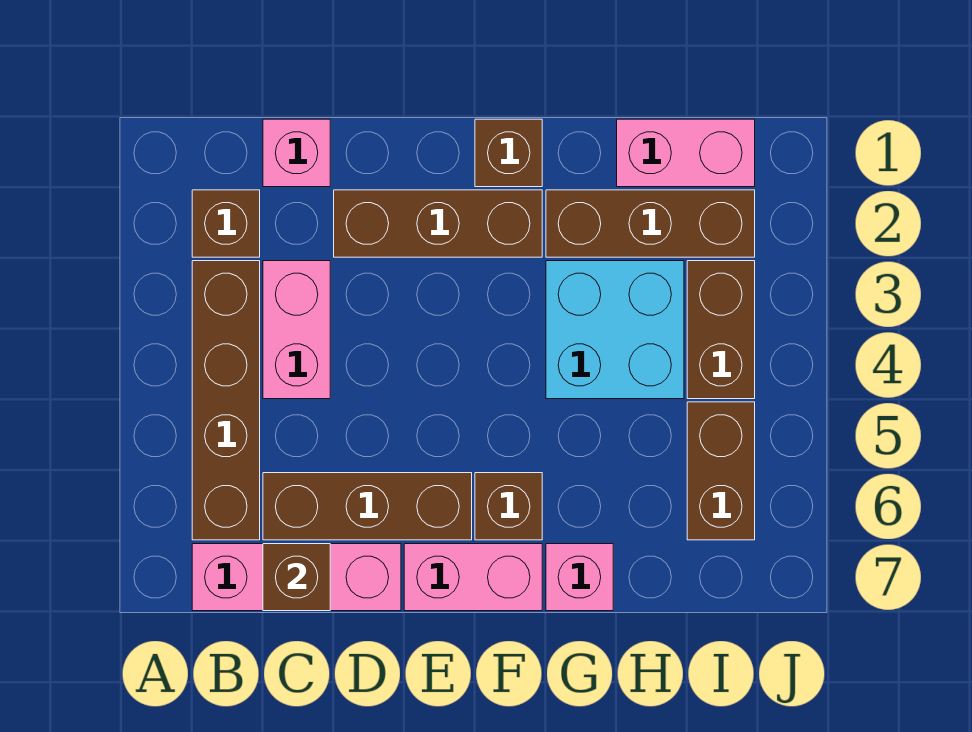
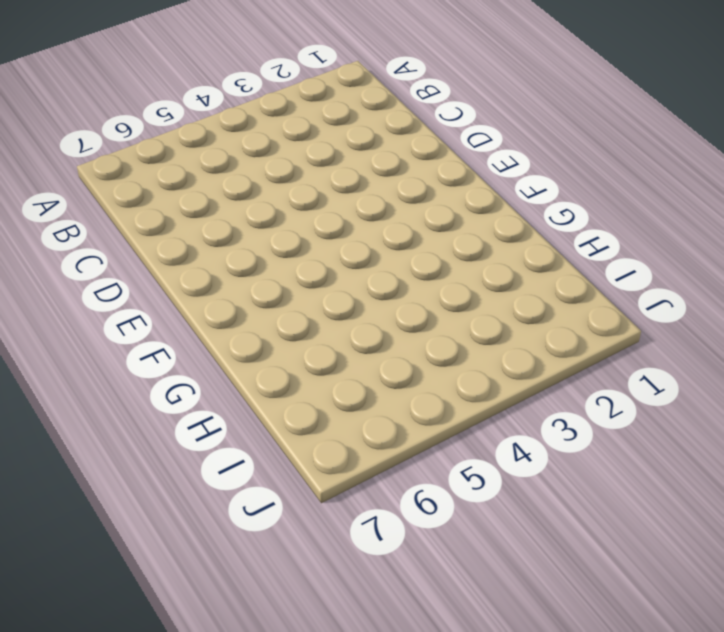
none -> brown brick B2 level 1
none -> brown brick B3:B6 level 1
none -> pink brick B7:D7 level 1

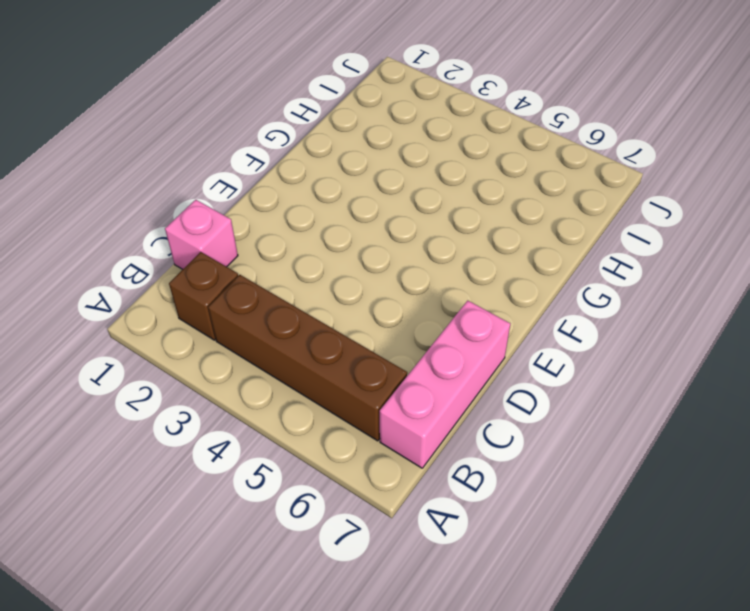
none -> pink brick C3:C4 level 1
none -> brown brick C6:E6 level 1
none -> brown brick D2:F2 level 1

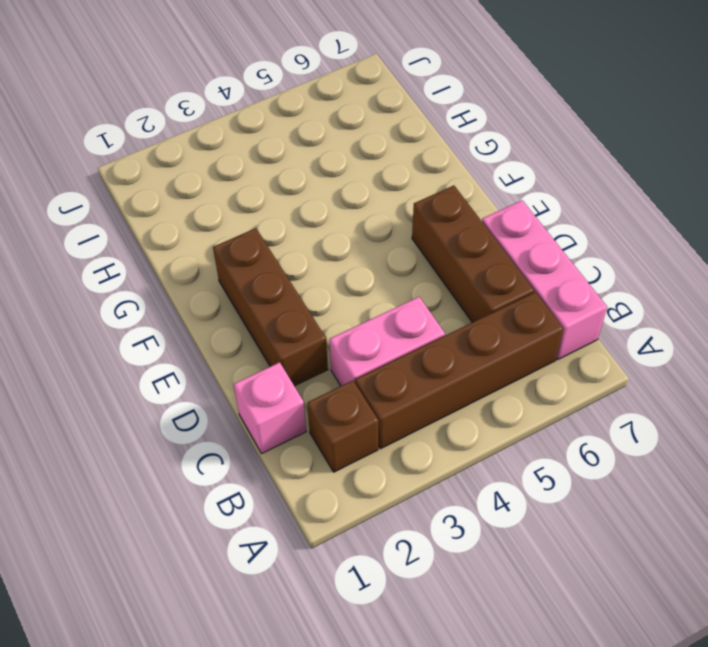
none -> pink brick E7:F7 level 1
none -> brown brick F1 level 1
none -> brown brick F6 level 1

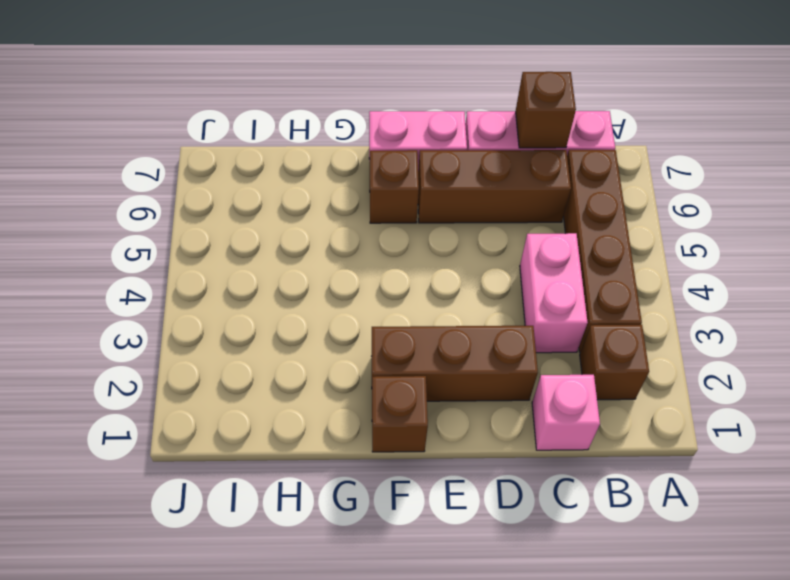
none -> brown brick G2:I2 level 1
none -> cyan brick G3:H4 level 1
none -> pink brick G7 level 1

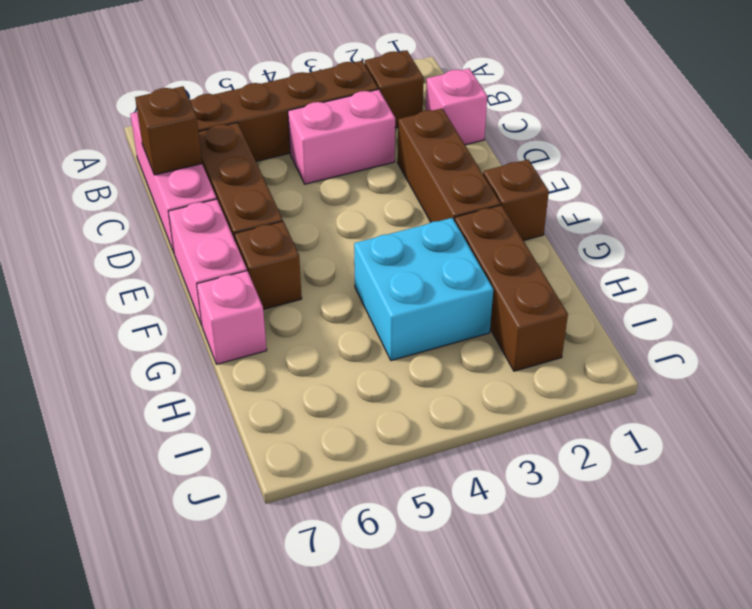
none -> pink brick H1:I1 level 1
none -> brown brick I3:I4 level 1
none -> brown brick I5:I6 level 1

